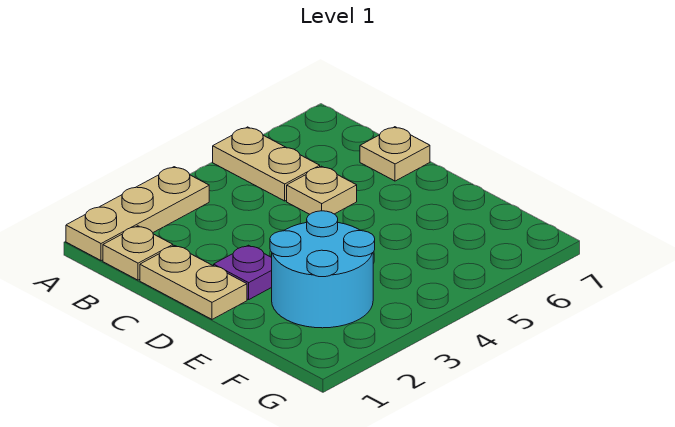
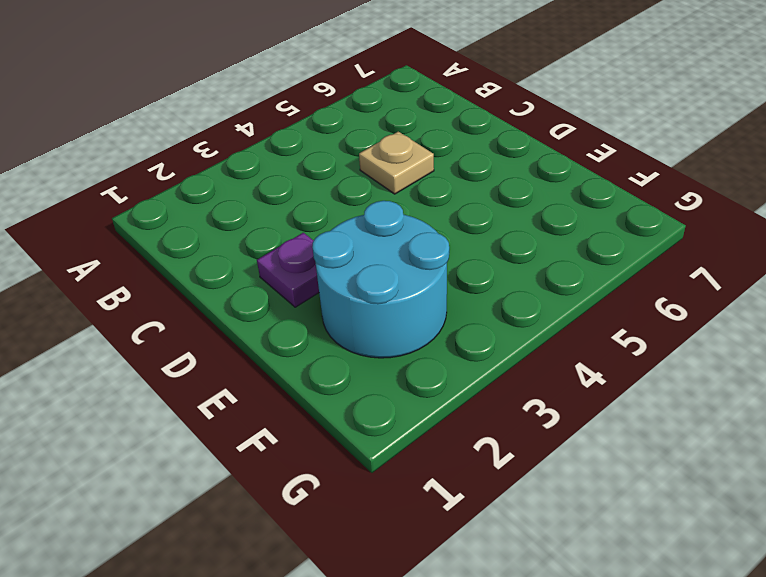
none -> tan plate A1:A3 level 1
none -> tan plate A5:B5 level 1

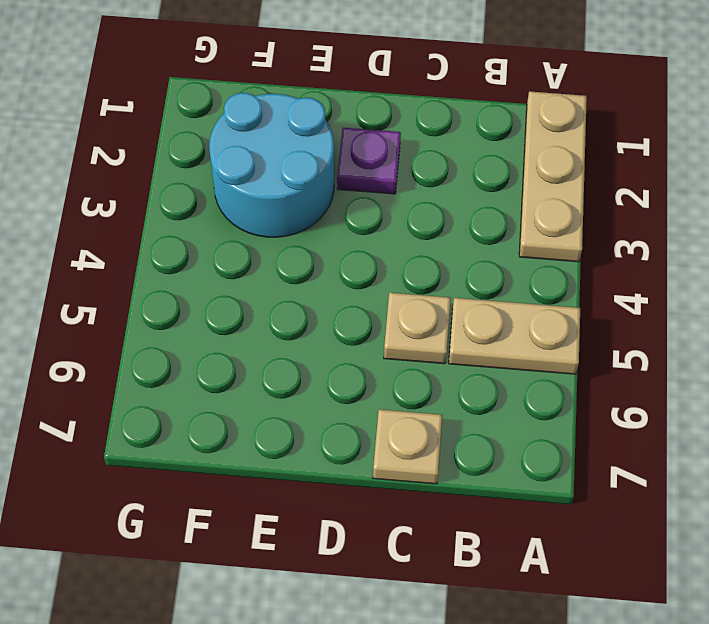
none -> tan plate B1 level 1
none -> tan plate C1:D1 level 1

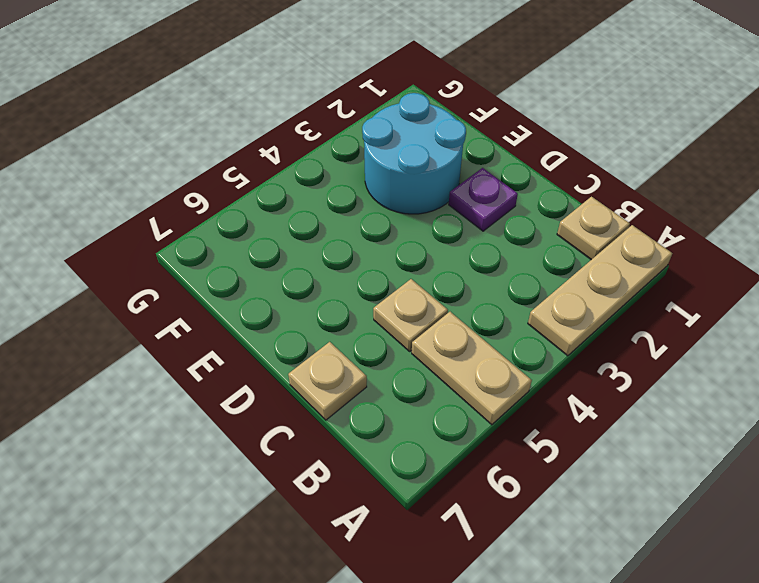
none -> tan plate C1:D1 level 1

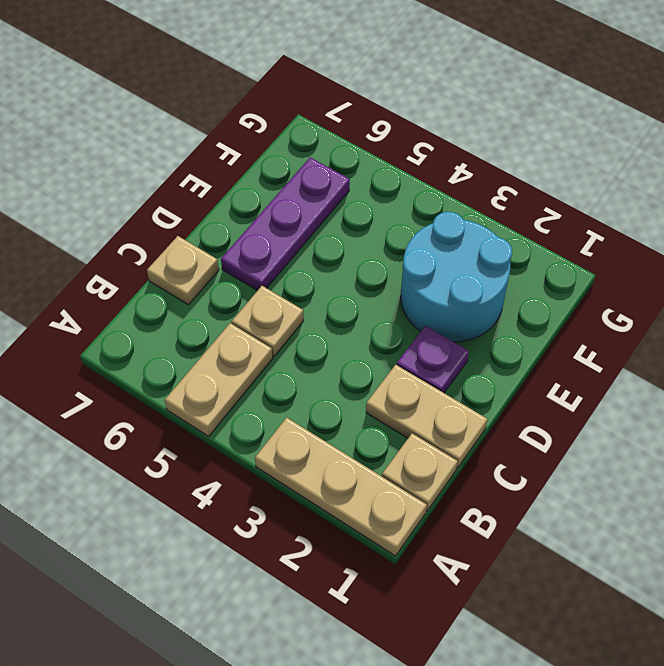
tan plate C1:C2 level 1 -> tan plate C1:D1 level 1
purple plate D6:F6 level 1 -> none

